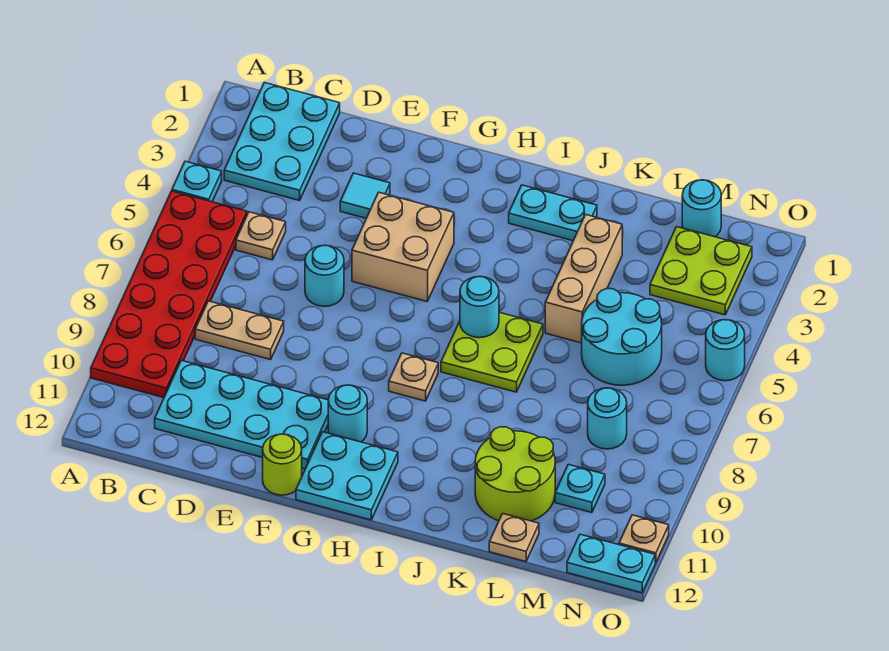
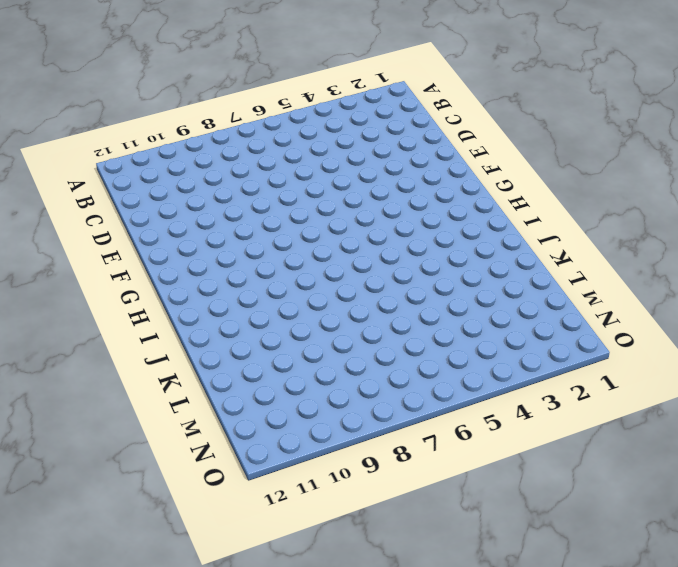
none -> cyan plate A4 level 1
none -> red plate A5:B10 level 1
none -> cyan plate B1:C3 level 1

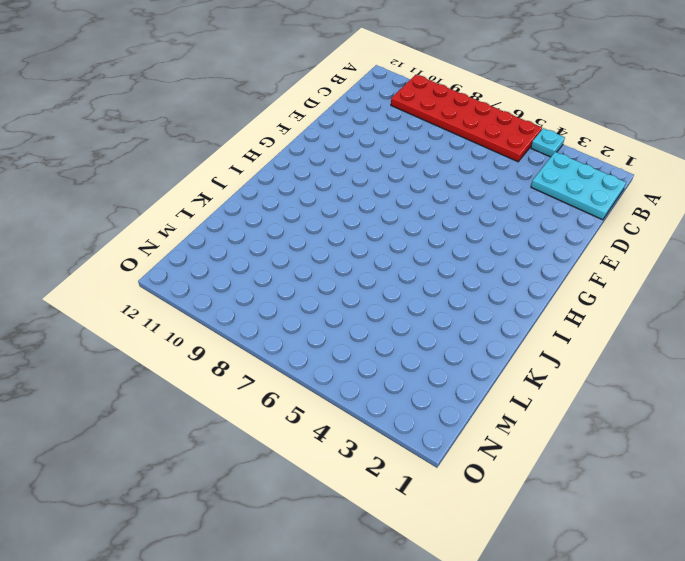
none -> tan plate C5 level 1
none -> tan plate C8:D8 level 1
none -> cyan plate C10:F11 level 1

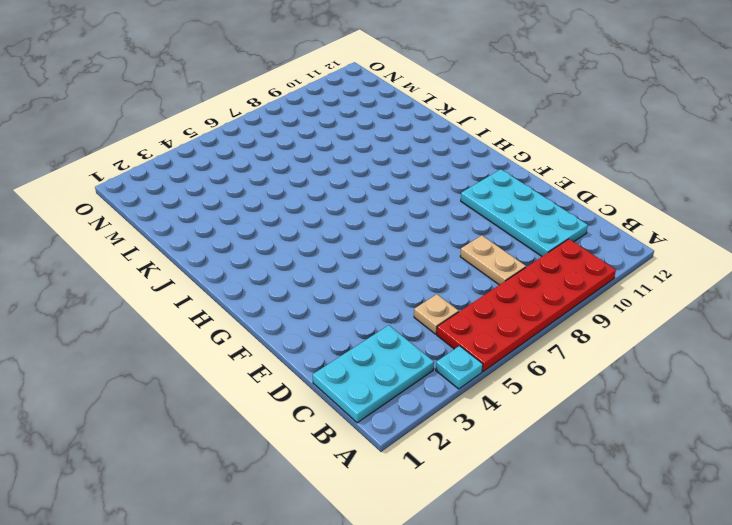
none -> cyan tile E3 level 1
none -> cyan round brick E6 level 1
none -> tan brick F4:G5 level 1

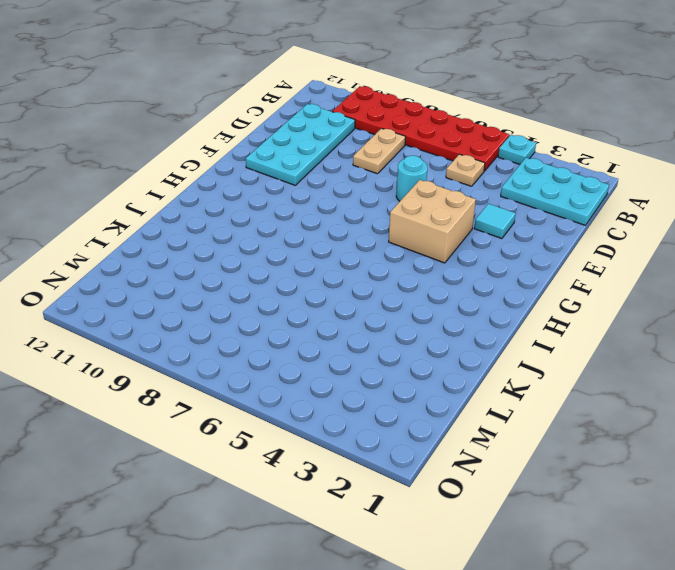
none -> lime round brick F12 level 1
none -> cyan round brick G10 level 1
none -> cyan plate G11:H12 level 1

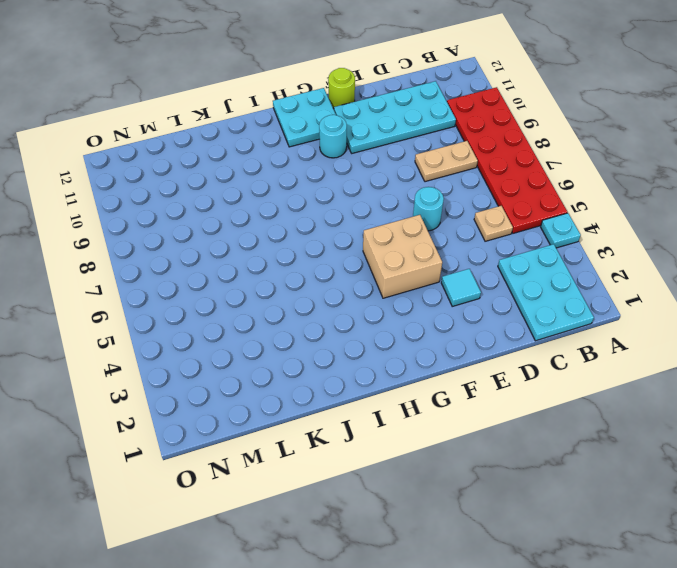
none -> tan plate H8 level 1
none -> cyan plate I2:J2 level 1
none -> lime plate I6:J7 level 1

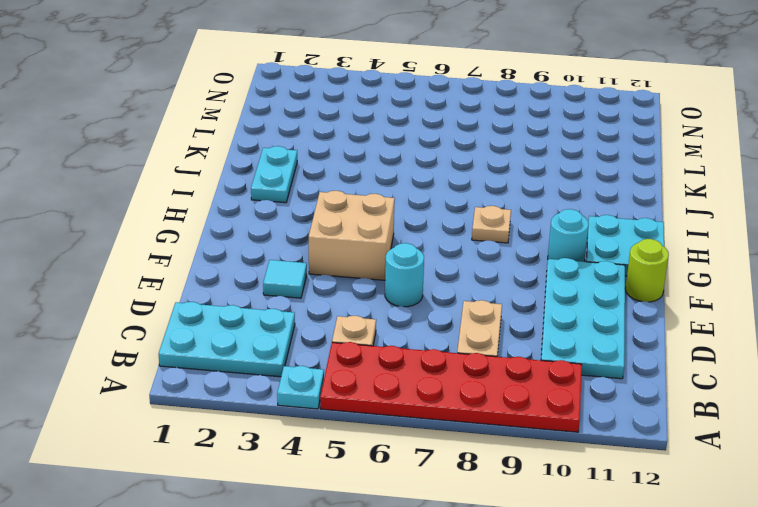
none -> lime plate I6:J7 level 1
none -> tan brick K3:K5 level 1
none -> lime round brick K10:L11 level 1

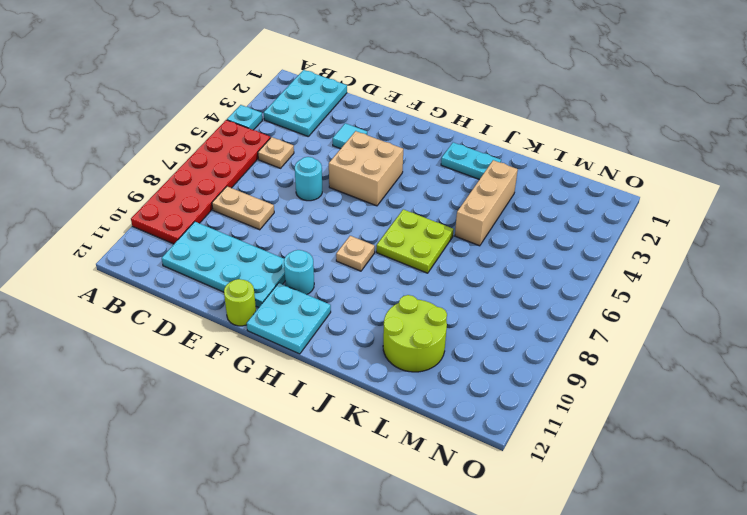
none -> cyan round brick L5:M6 level 1
none -> tan plate L12 level 1
none -> cyan round brick M1 level 1

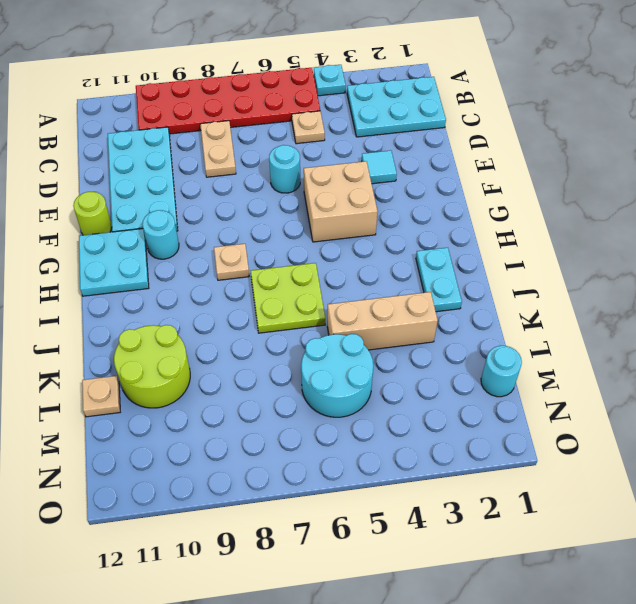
none -> lime plate M2:N3 level 1
none -> cyan round brick M8 level 1
none -> cyan plate M10 level 1

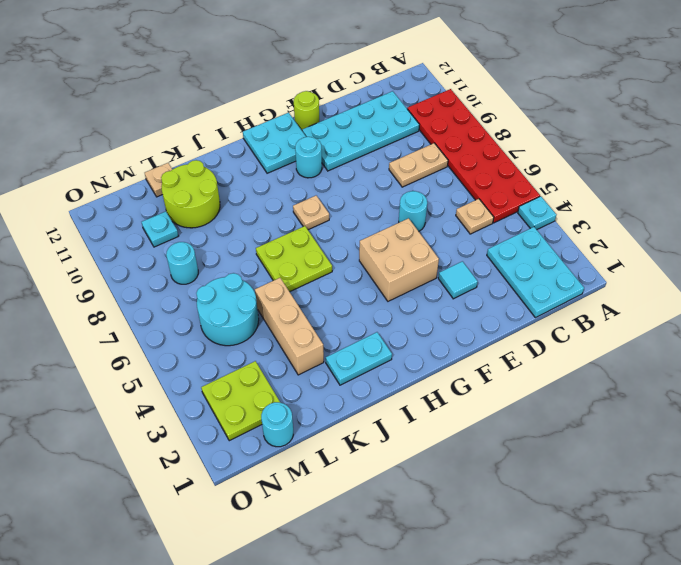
none -> cyan plate N12:O12 level 1
none -> cyan round brick O5 level 1
none -> tan plate O11 level 1

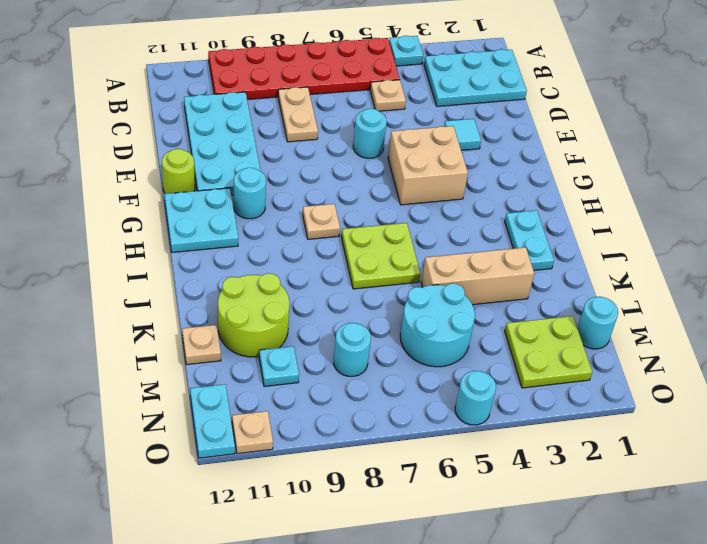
none -> cyan round brick I6 level 2

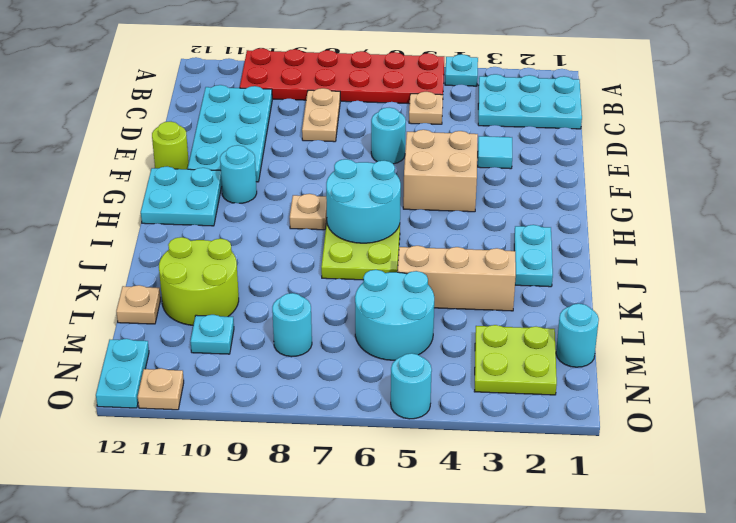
cyan round brick H6:I7 level 2 -> cyan round brick I6 level 2

